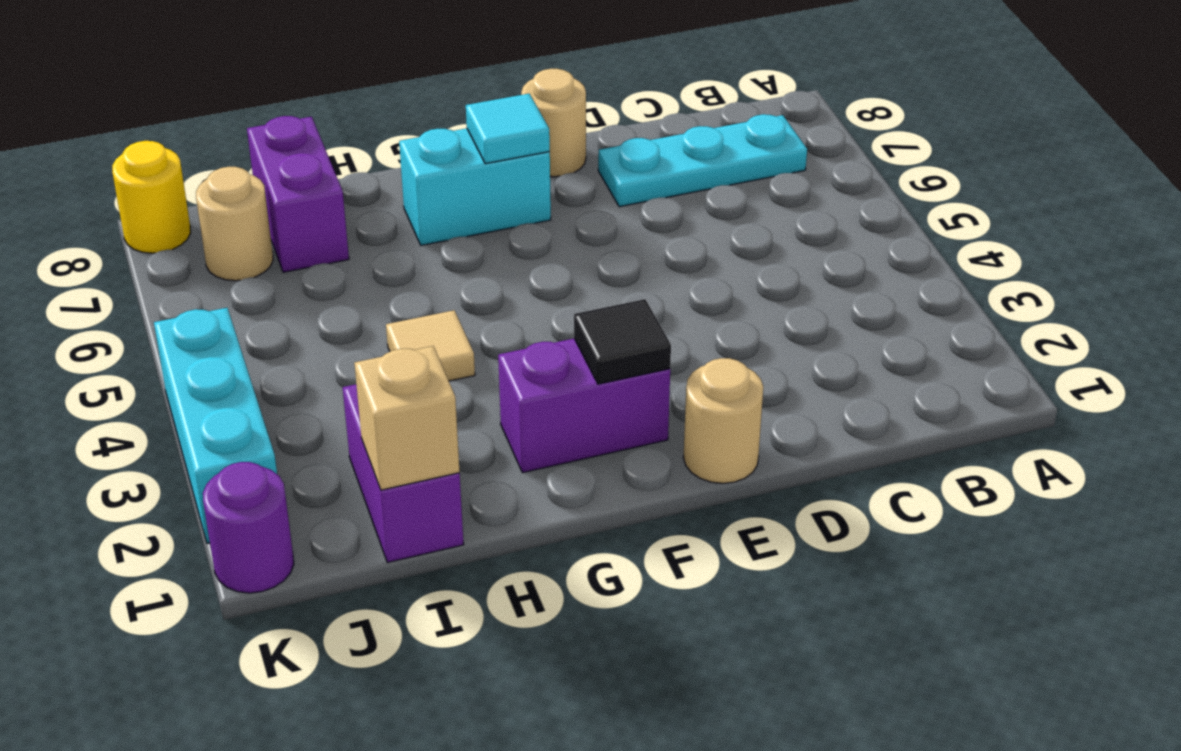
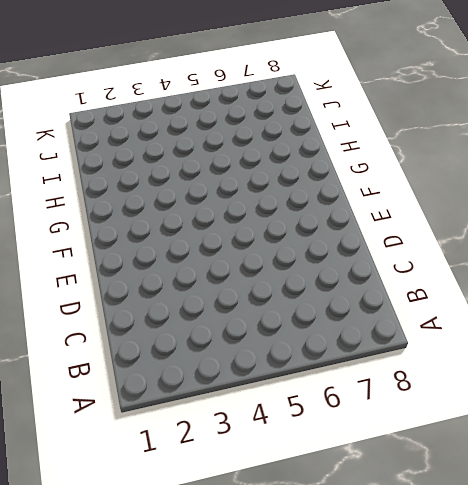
none -> cyan plate B7:D7 level 1
none -> tan round brick E1 level 1
none -> tan round brick E8 level 1

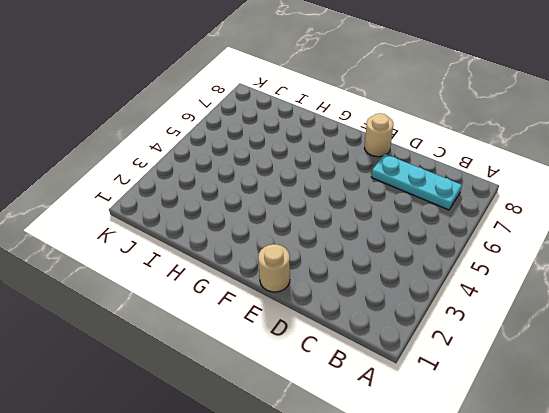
none -> purple brick F2:G2 level 1
none -> cyan brick F7:G7 level 1
none -> tan tile H4 level 1

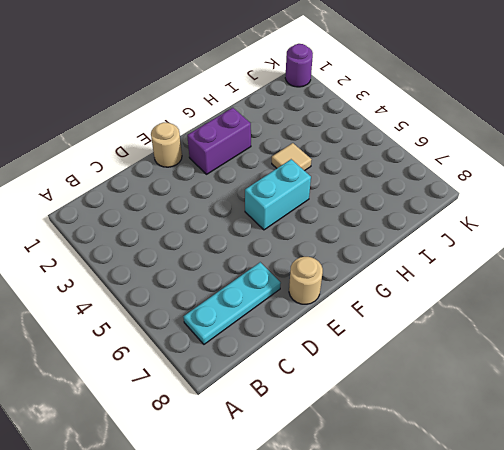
cyan brick F5:G5 level 1 -> cyan brick F7:G7 level 1
none -> purple brick I1:I2 level 1
none -> purple brick I7:I8 level 1
none -> tan round brick J7 level 1

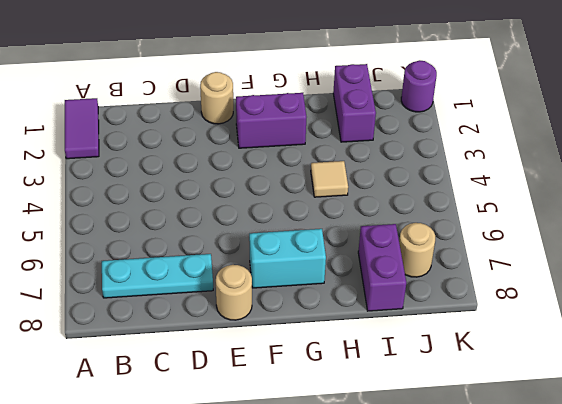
purple tile A1:A2 level 1 -> none
none -> cyan brick K2:K4 level 1
none -> yellow round brick K8 level 1
none -> black tile F2 level 2

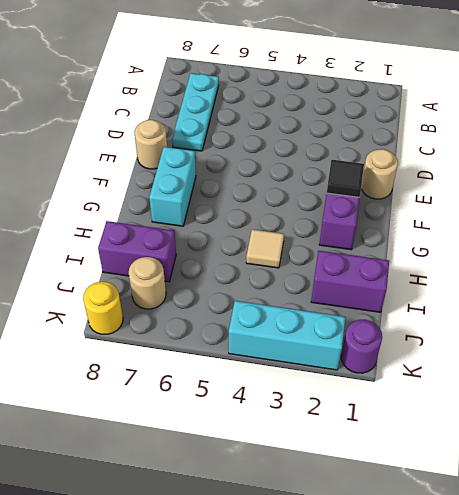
none -> cyan tile F7 level 2
none -> tan brick I1 level 2

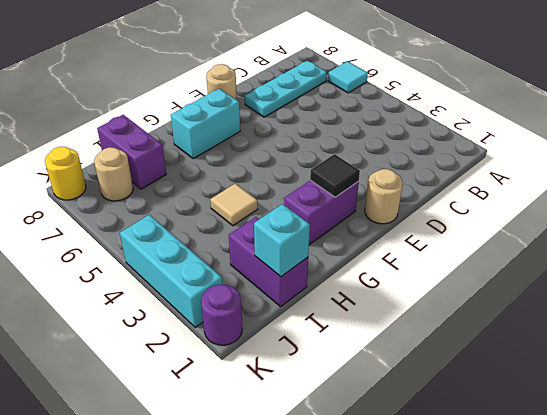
cyan tile A6 level 1 -> cyan tile F7 level 2
cyan brick I1 level 2 -> tan brick I1 level 2

